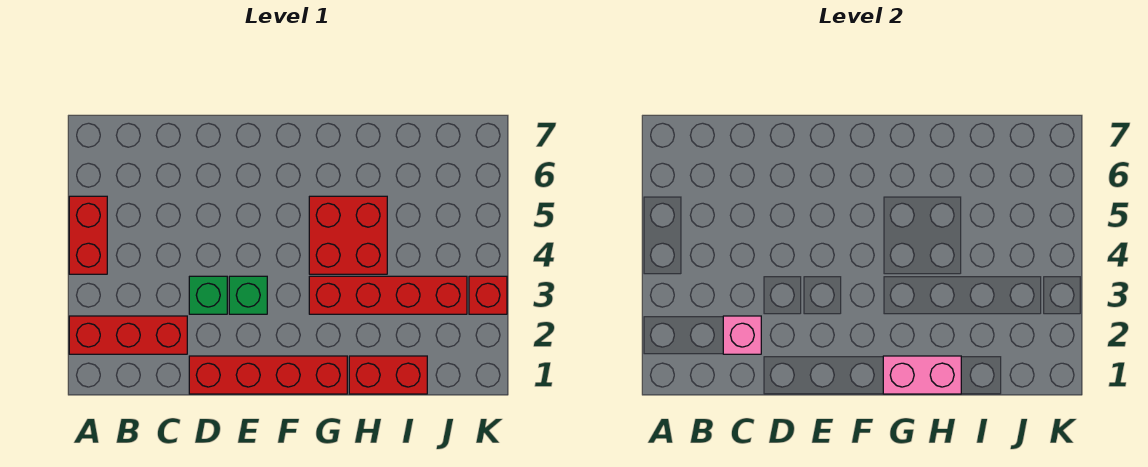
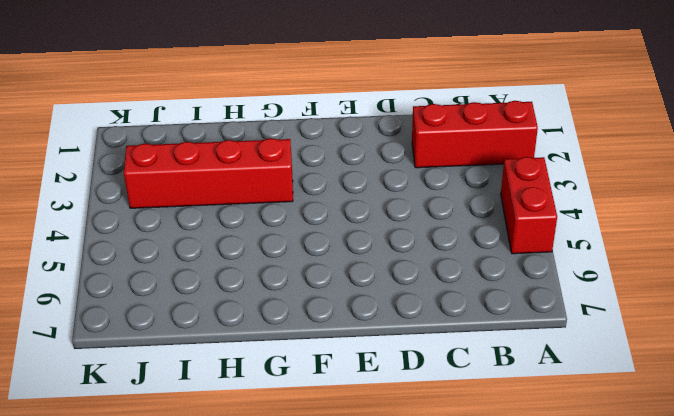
none -> red brick D1:G1 level 1
none -> green brick D3 level 1

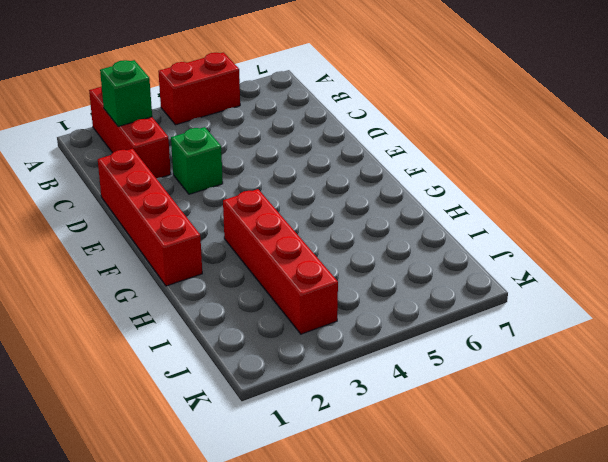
green brick B2 level 2 -> green brick E3 level 1
none -> red brick G4:H5 level 1
none -> red brick H1:I1 level 1

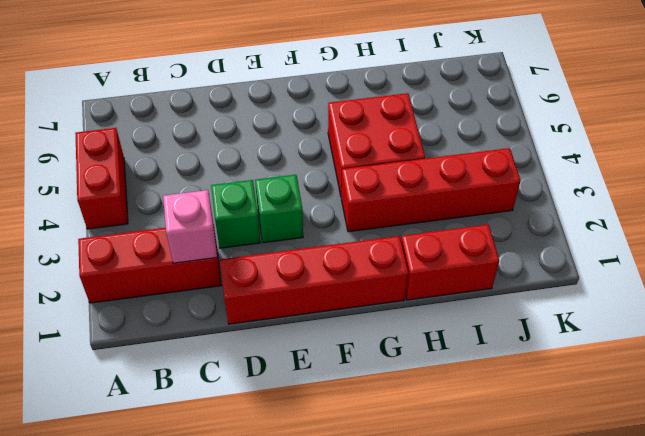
none -> red brick K3 level 1
none -> pink brick G1:H1 level 2

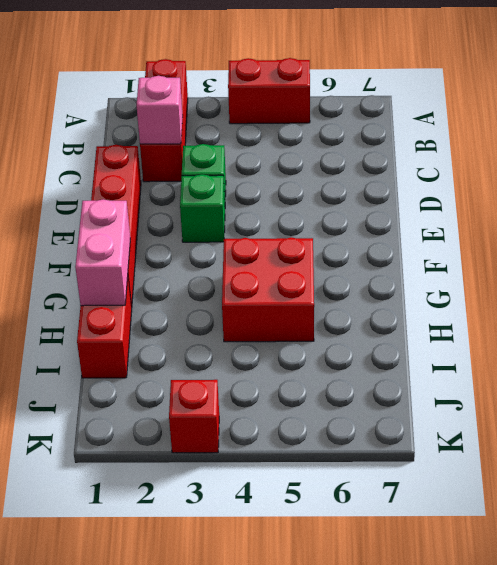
none -> red brick G3:J3 level 1

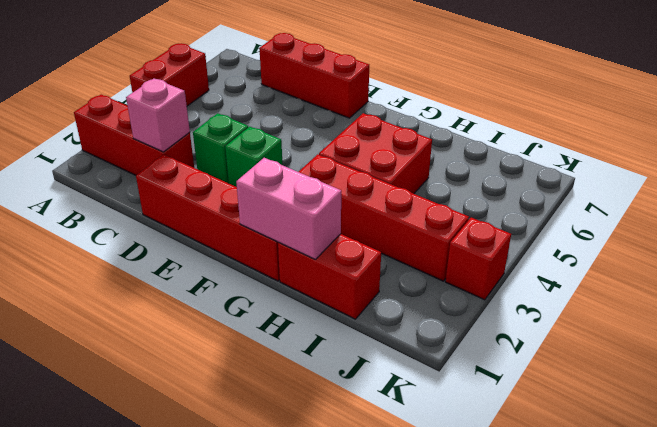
red brick C7:E7 level 1 -> none

